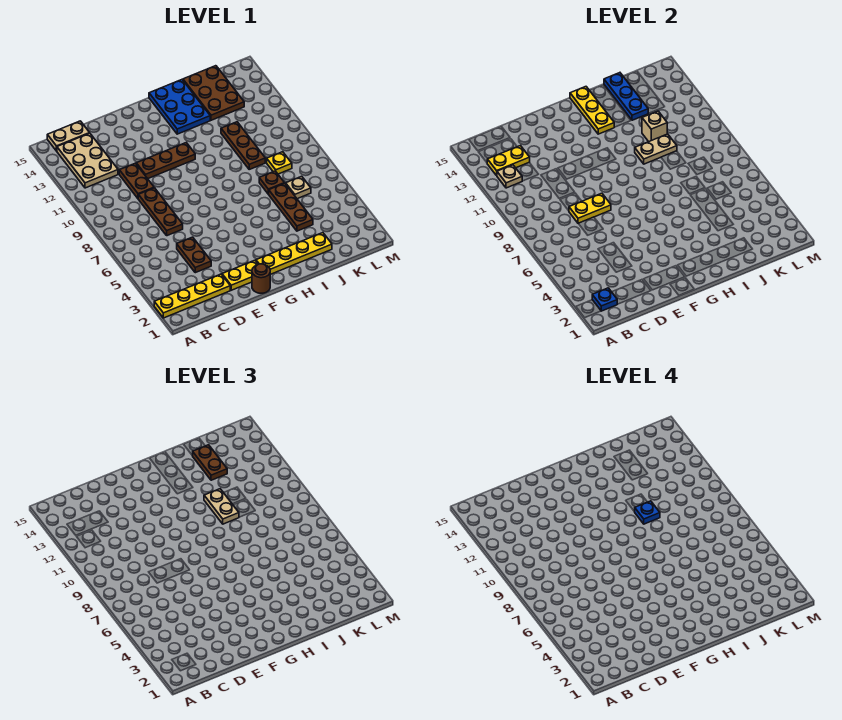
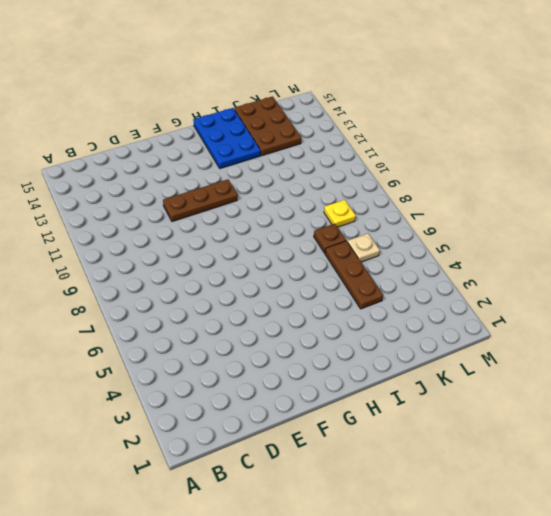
none -> yellow plate A2:D2 level 1
none -> tan plate B12:C14 level 1
none -> tan plate B15:C15 level 1

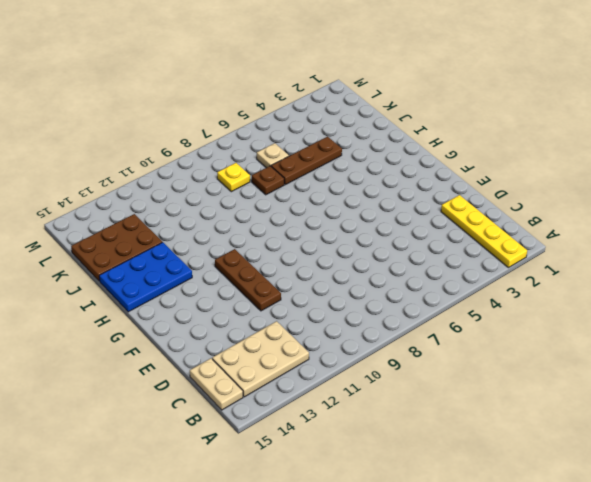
none -> brown plate D4:D5 level 1
none -> brown plate D7:D9 level 1
none -> brown plate D10:D11 level 1

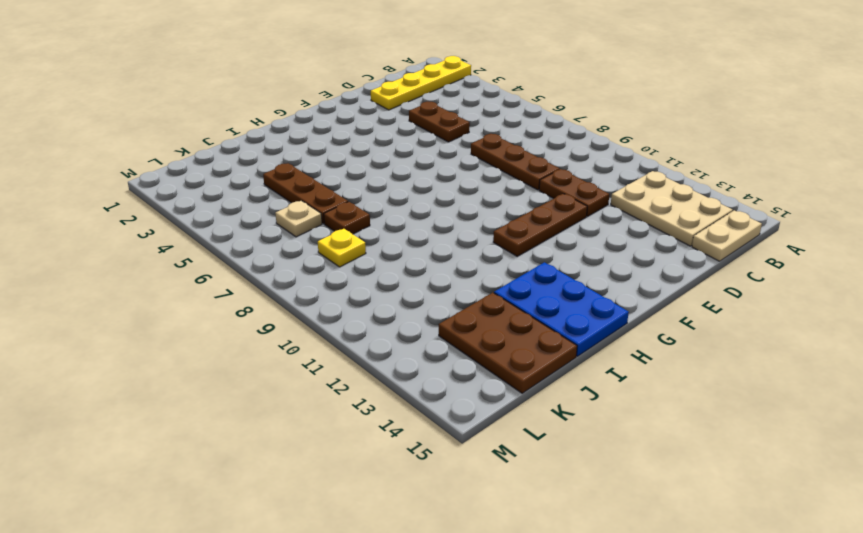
none -> yellow plate E2:F2 level 1
none -> brown round brick F1 level 1
none -> yellow plate G2:J2 level 1

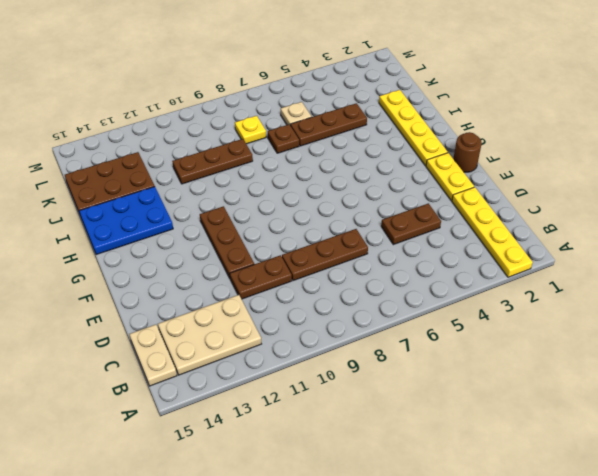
none -> blue plate B2 level 2
none -> tan plate B12 level 2
none -> yellow plate B13:C13 level 2

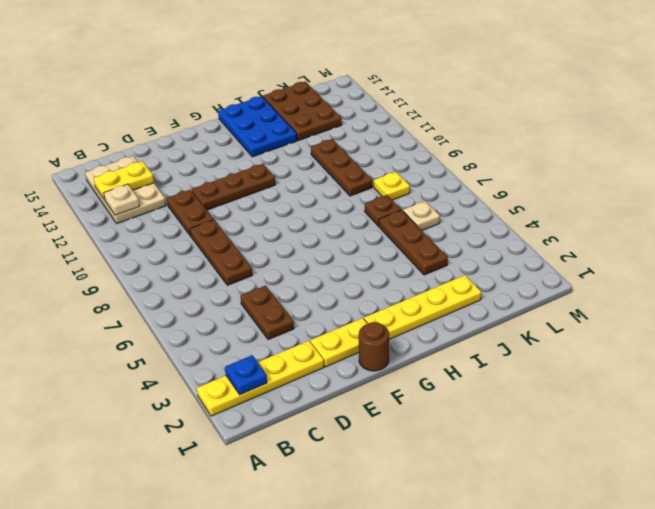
none -> tan plate B15:C15 level 1
none -> yellow plate D8:E8 level 2
none -> yellow plate H13:H15 level 2

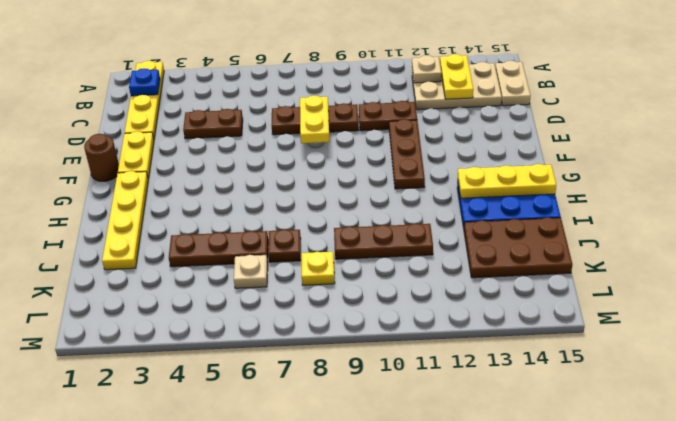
none -> tan plate I10:J10 level 2
none -> tan brick J11 level 2
none -> blue plate J13:J15 level 2

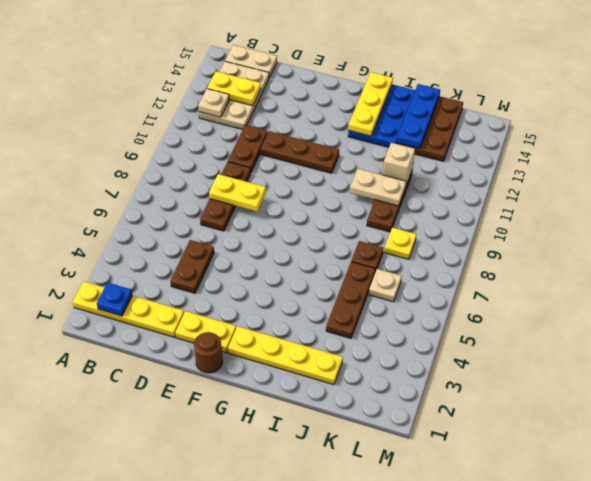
none -> tan plate I10:I11 level 3
none -> brown plate J13:J14 level 3
none -> blue plate I10 level 4

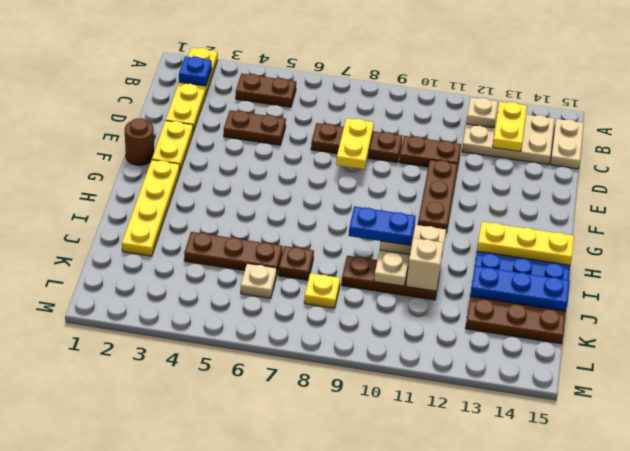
brown plate B4:B5 level 1 -> brown plate J13:J14 level 3
blue plate I9:I10 level 4 -> blue plate I10 level 4

